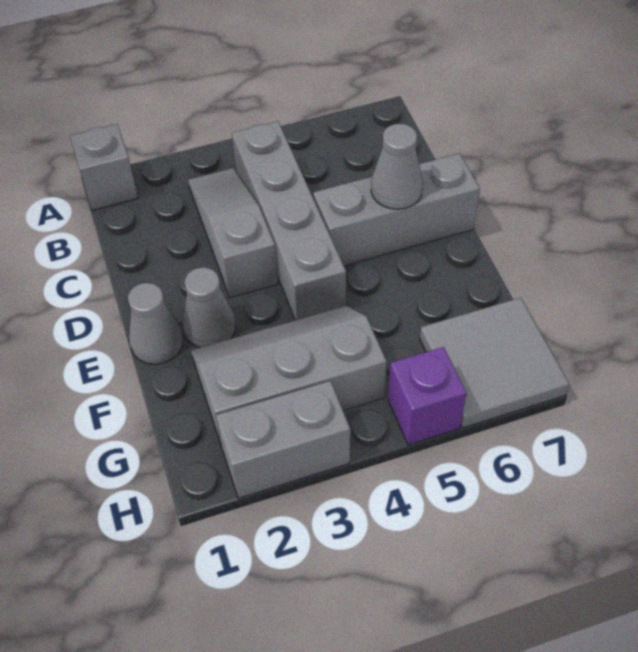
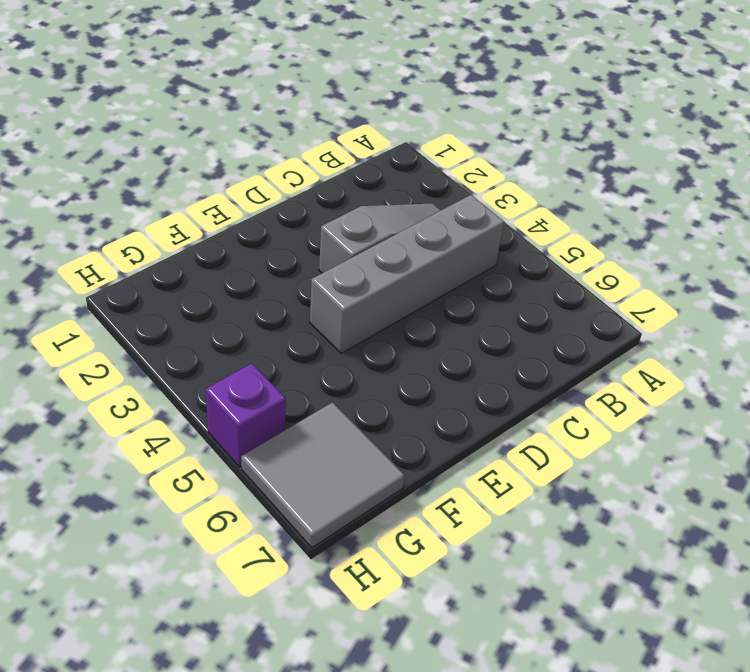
none -> grey brick A1 level 1
none -> grey brick D5:D7 level 1

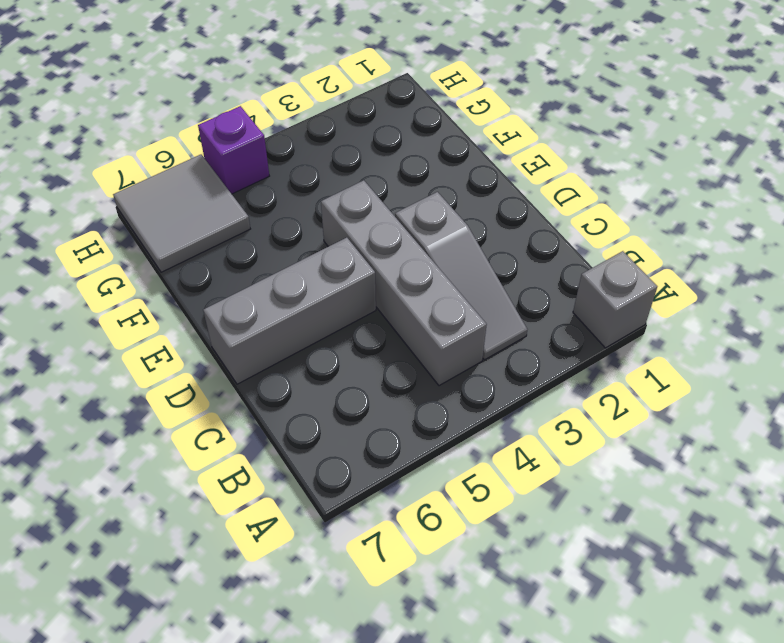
none -> grey cone E1 level 1
none -> grey cone E2 level 1

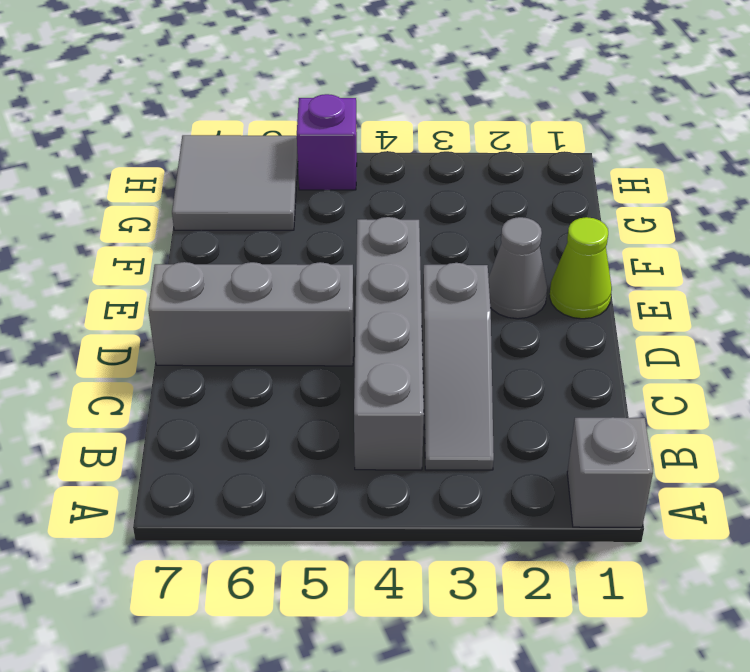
lime cone E1 level 1 -> grey cone E1 level 1
none -> grey slope F2:G4 level 1 top G
none -> grey brick H2:H3 level 1

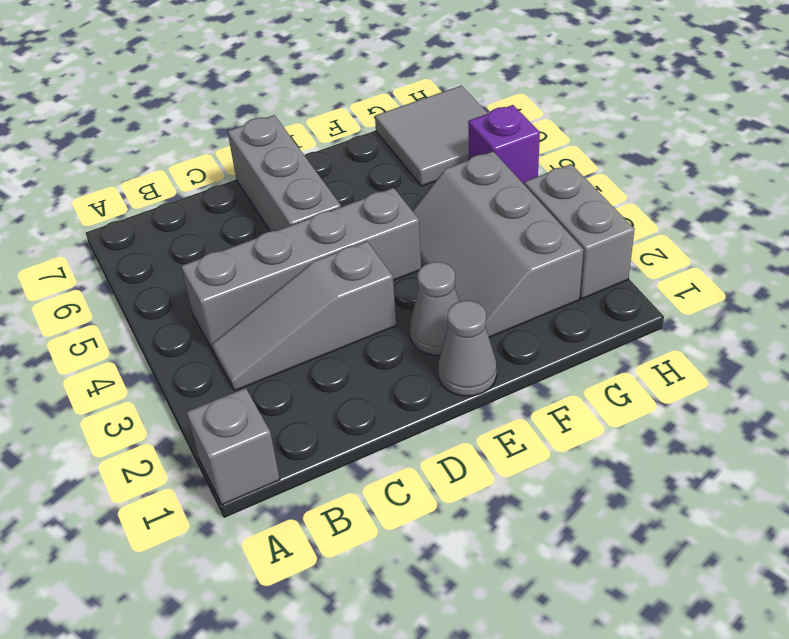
none -> grey cone D6 level 2

